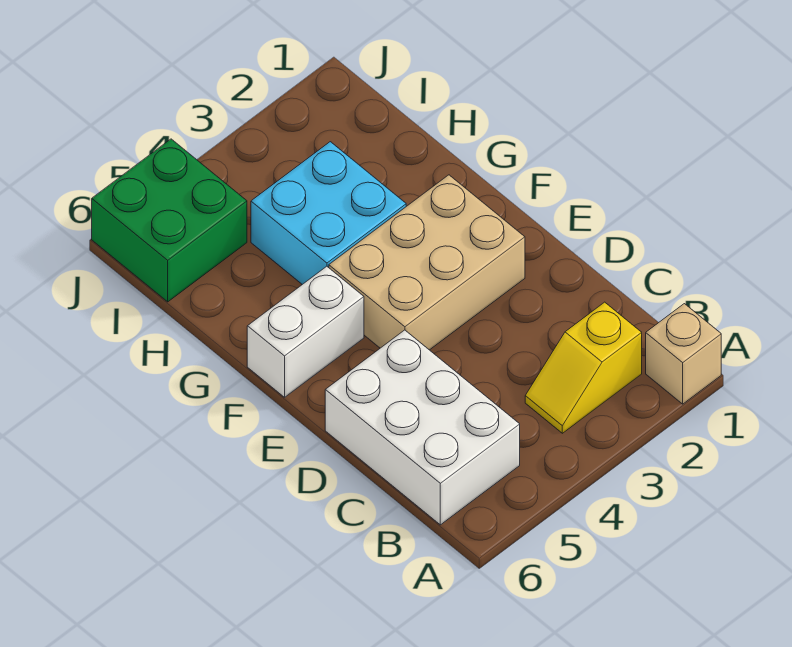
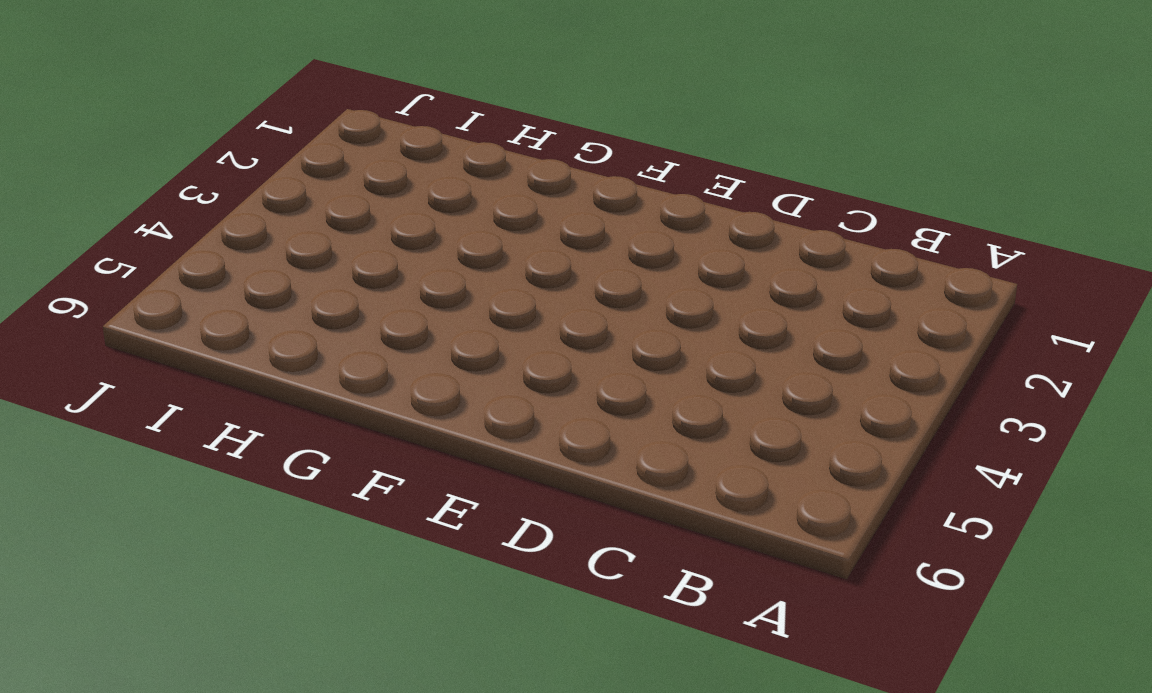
none -> tan brick A1 level 1
none -> yellow slope B2:B3 level 1 top 2

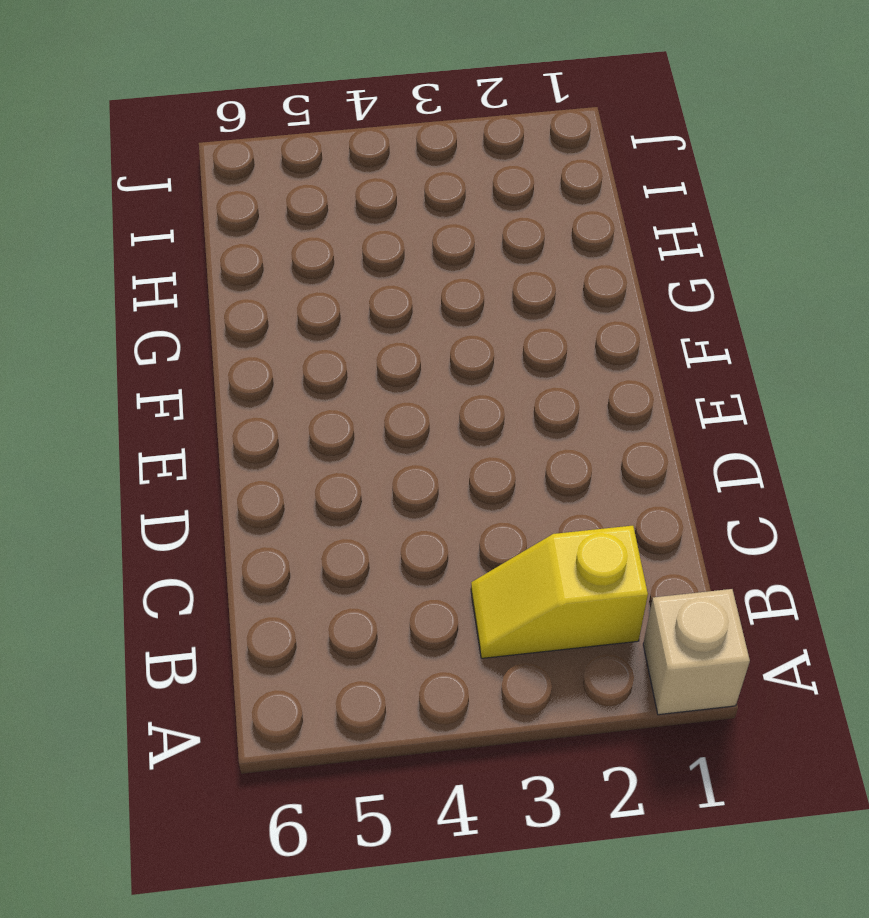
none -> white brick B5:D6 level 1
none -> tan brick E2:F4 level 1

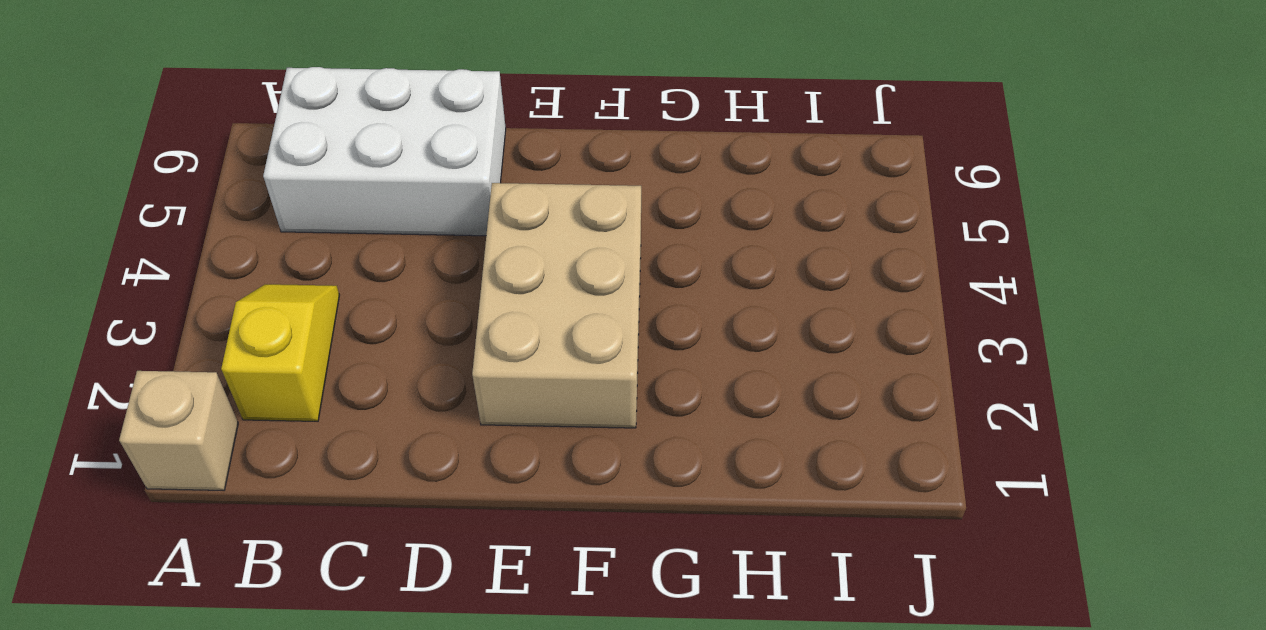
none -> white brick F5:F6 level 1
none -> cyan brick G3:H4 level 1

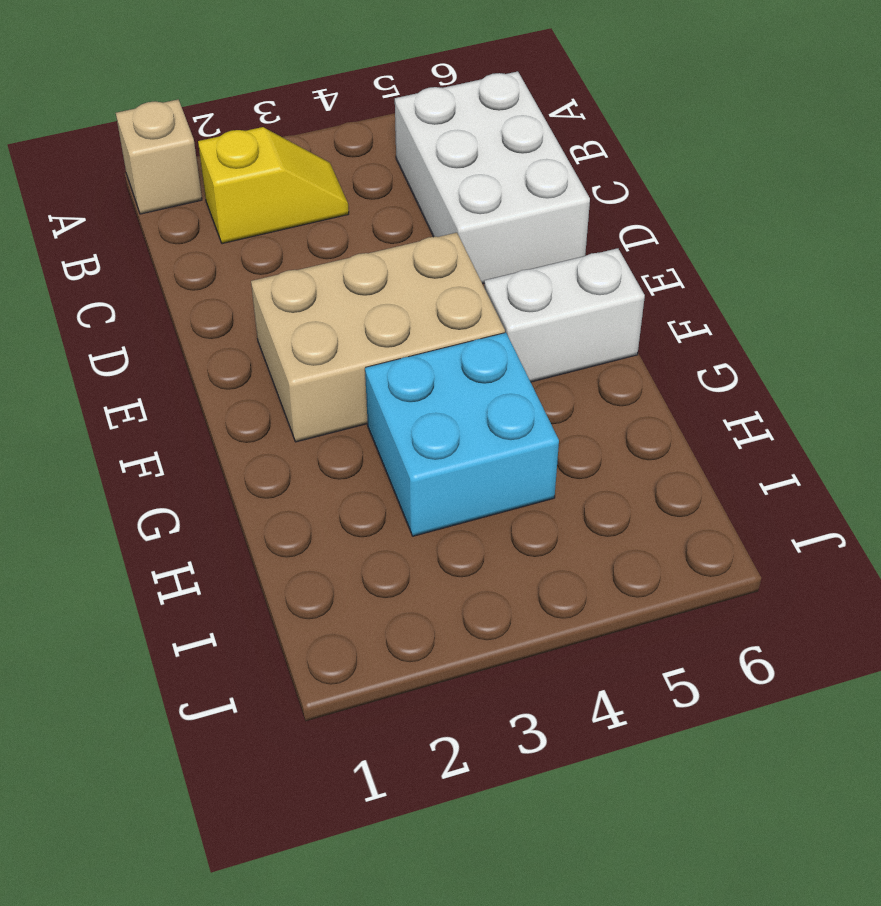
none -> green brick I5:J6 level 1

